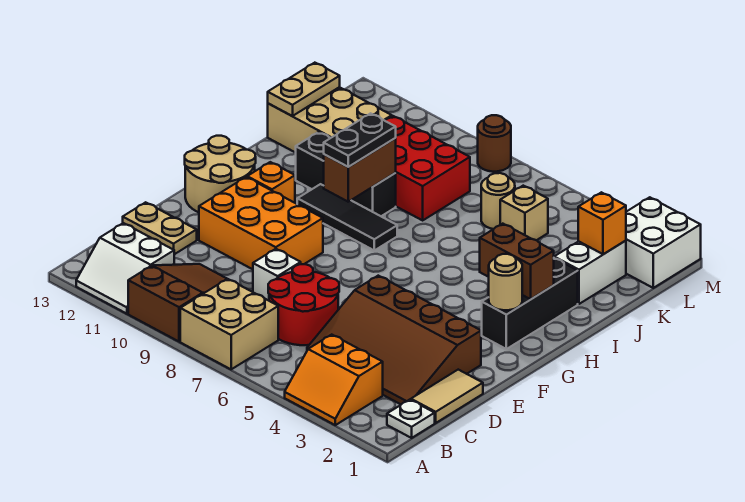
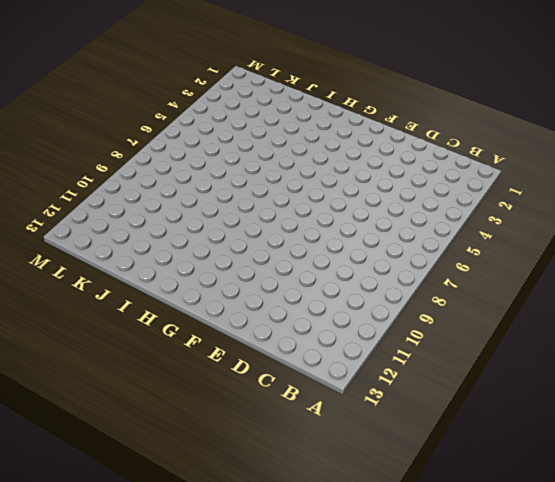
none -> orange slope A3:B4 level 1 top B
none -> tan brick A7:B8 level 1
none -> brown slope A9:C10 level 1 top A

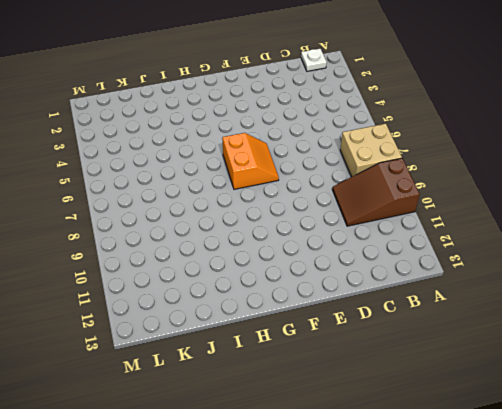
orange slope F6:G7 level 1 top G -> orange slope A3:B4 level 1 top B
none -> white slope A11:B12 level 1 top B
none -> tan tile C1:D1 level 1
none -> brown slope C2:E5 level 1 top E

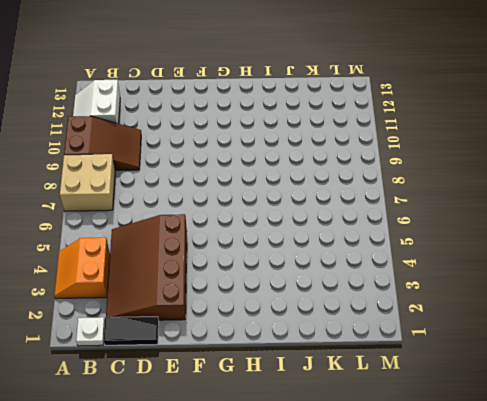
black tile C1:D1 level 1 -> tan tile C1:D1 level 1
none -> red round brick C6:D7 level 1
none -> white brick D8 level 1
none -> tan plate D12:D13 level 1

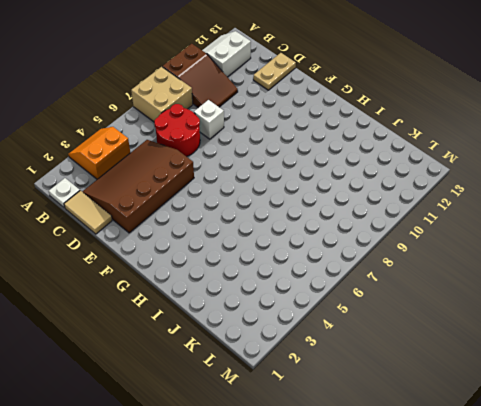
none -> orange brick E9:F11 level 1
none -> tan round brick F12:G13 level 1
none -> black brick G2:I2 level 1

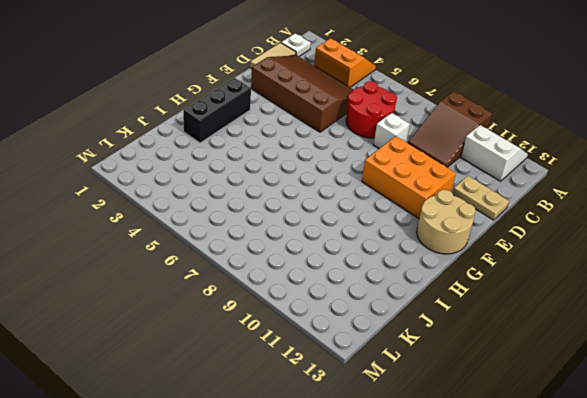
none -> tan brick A7:B8 level 1
none -> orange brick G11 level 1
none -> black tile H8:H10 level 1

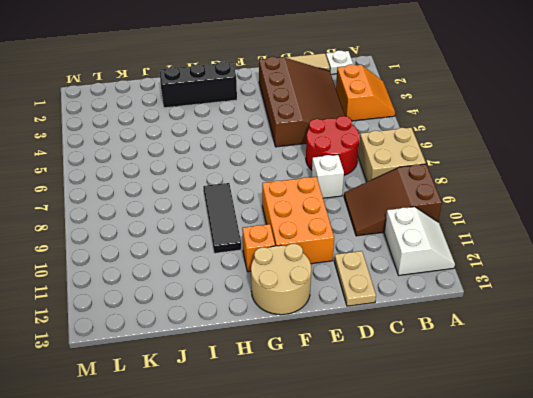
none -> black brick I9:I11 level 1
none -> white brick J2:K2 level 1
none -> red brick J8:K10 level 1

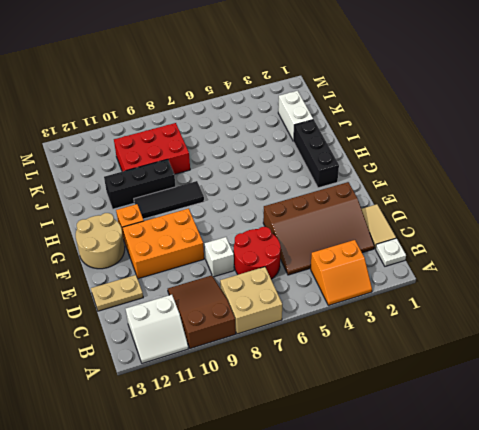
none -> tan brick J11:K13 level 1
none -> tan brick K5 level 1
none -> tan round brick K6 level 1

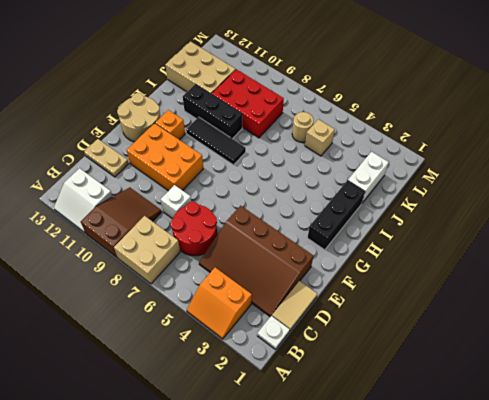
none -> white brick L1:M2 level 1
none -> brown round brick M8 level 1
none -> tan round brick G2 level 2

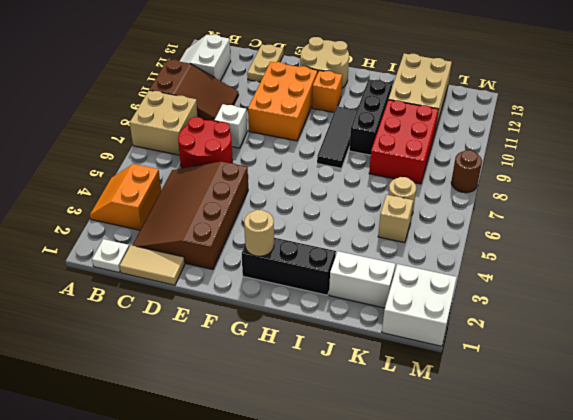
none -> brown brick H2:H3 level 2
none -> brown brick H9:I9 level 2
none -> tan plate J13:K13 level 2

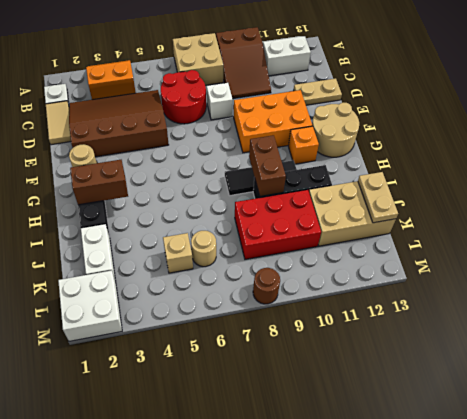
none -> orange brick K2 level 2
none -> black plate H9:I9 level 3

